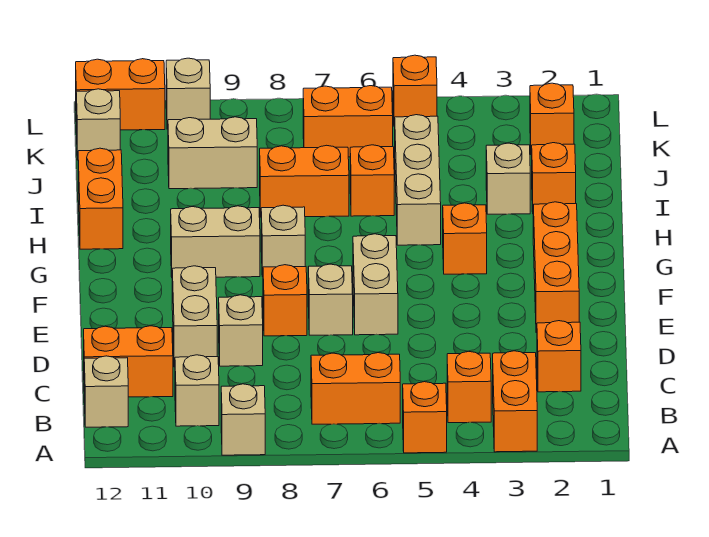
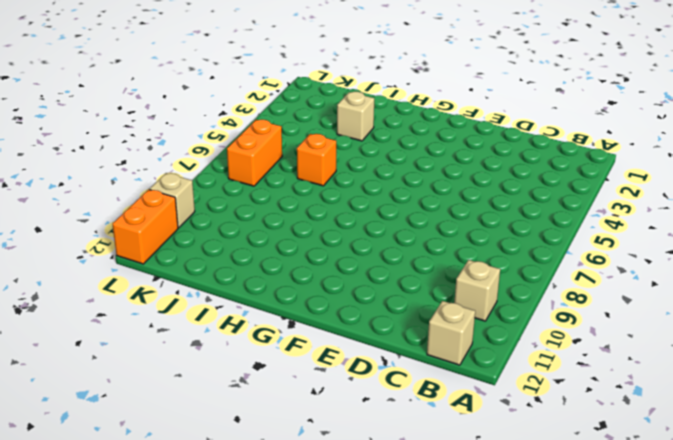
none -> orange brick A3:B3 level 1
none -> orange brick A5 level 1
none -> tan brick A9 level 1
none -> orange brick B4 level 1

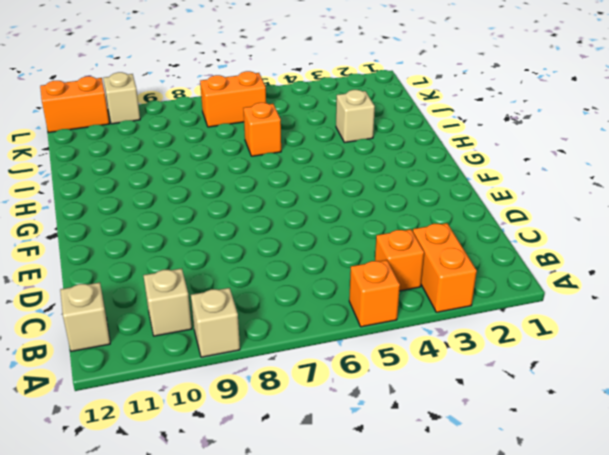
none -> orange brick B6:B7 level 1
none -> orange brick C2 level 1
none -> orange brick C11:C12 level 1
none -> tan brick D9 level 1

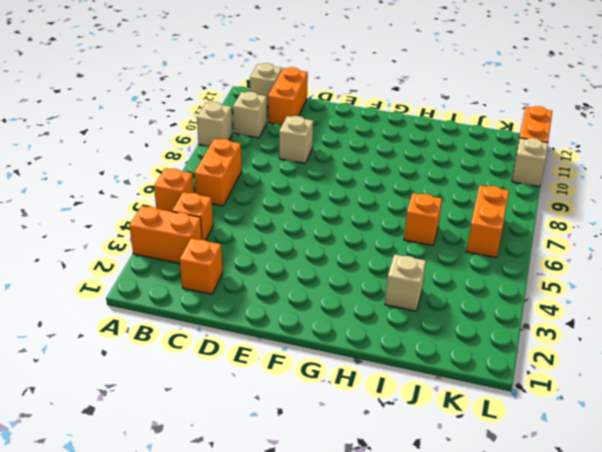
none -> tan brick D10:E10 level 1
none -> orange brick E2:G2 level 1
none -> tan brick E6:F6 level 1
none -> tan brick E7 level 1

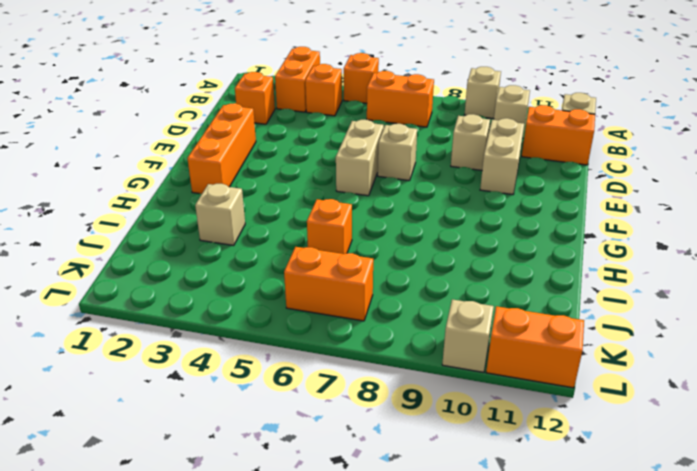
none -> orange brick E8 level 1
none -> orange brick G4 level 1
none -> tan brick G8 level 1
none -> tan brick G9:G10 level 1

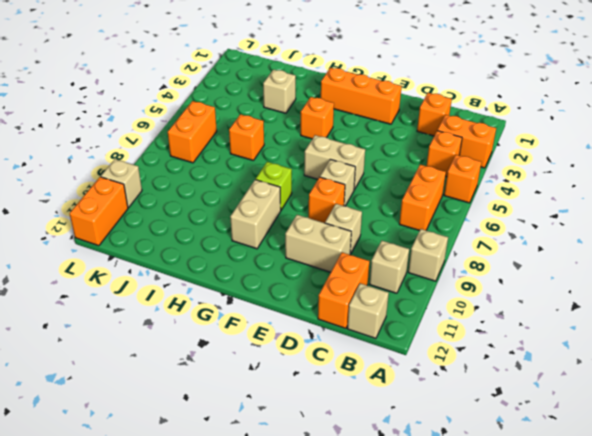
lime brick G8 level 1 -> tan brick G8 level 1
none -> tan brick H5:J5 level 1
none -> orange brick H12:I12 level 1
none -> orange brick I2 level 1
none -> orange brick I7:I8 level 1

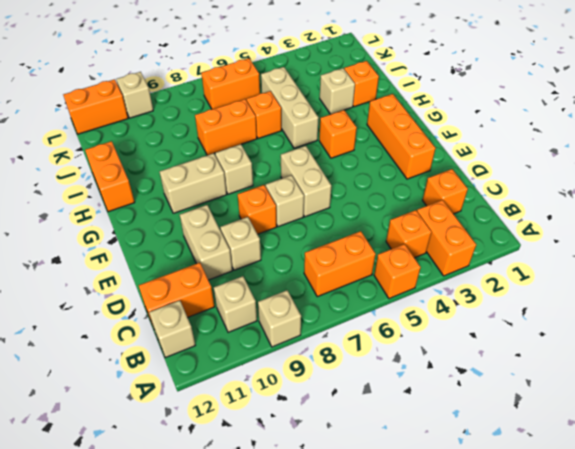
none -> tan brick J9:J10 level 1
none -> orange brick K2 level 1
none -> tan brick K12 level 1
none -> orange brick L5 level 1

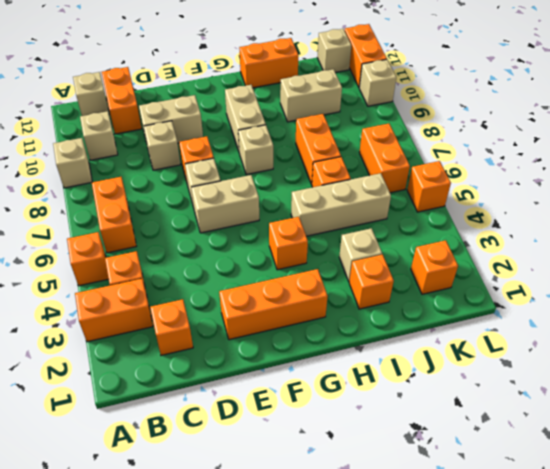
tan brick I10:J10 level 1 -> tan brick J9:J10 level 1

